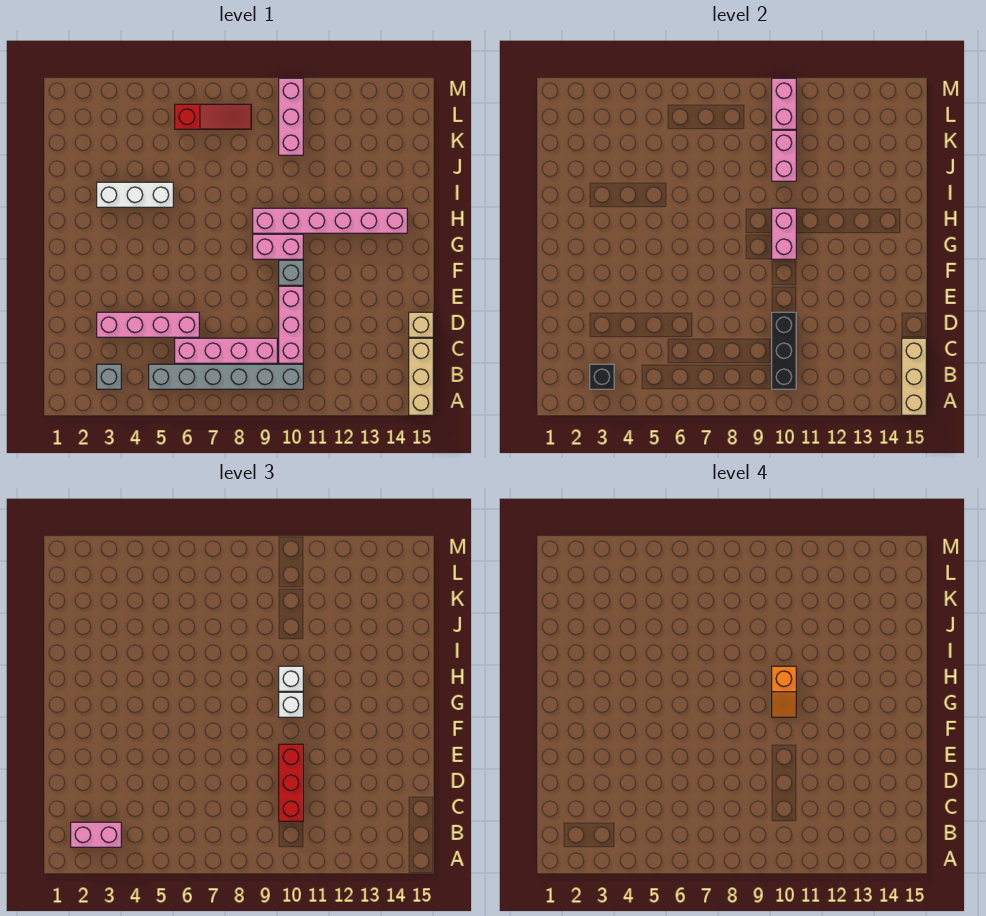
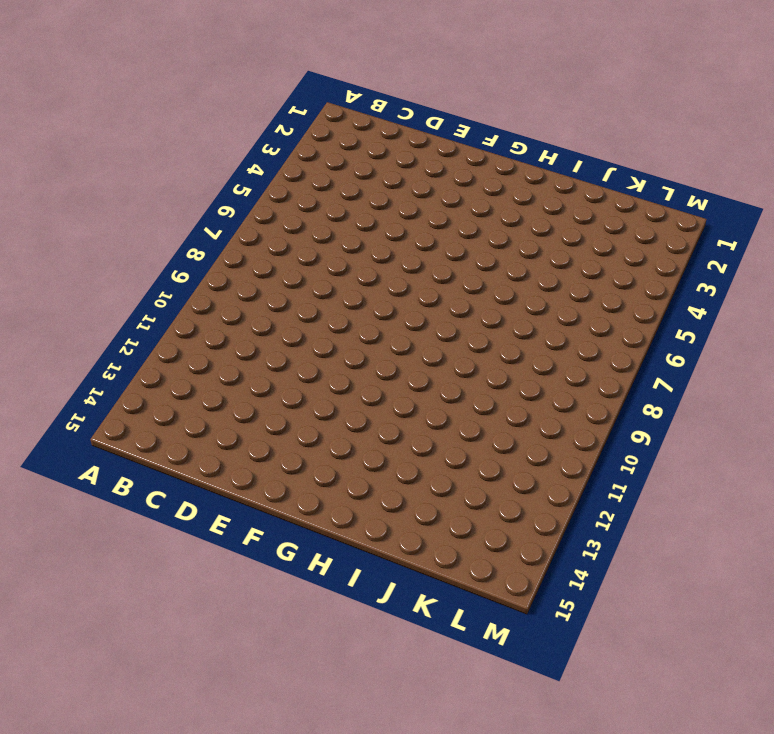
none -> tan brick A15:C15 level 1
none -> grey brick B3 level 1
none -> grey brick B5:B10 level 1

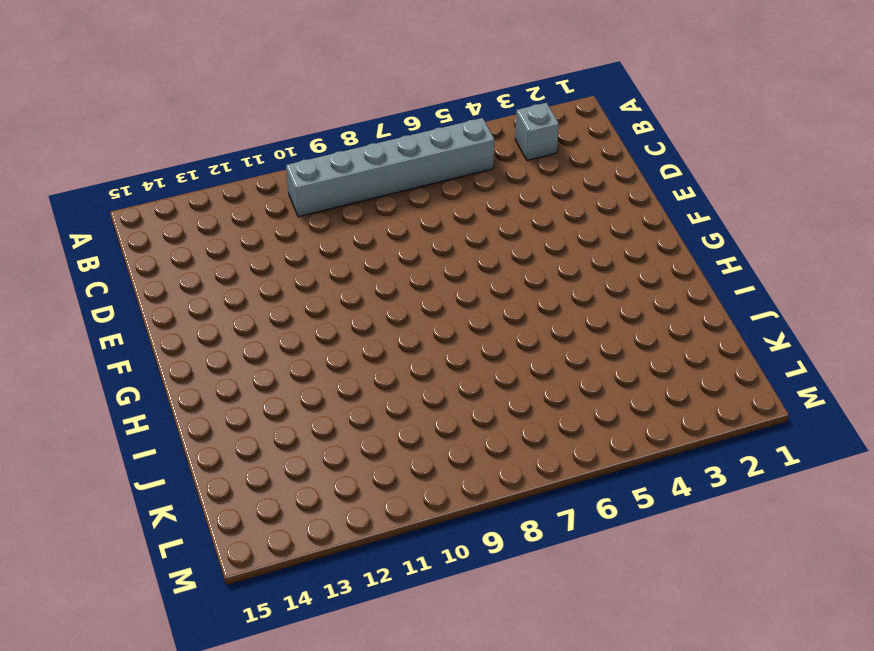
none -> tan brick A15:C15 level 1
none -> pink brick C6:C9 level 1
none -> pink brick C10:E10 level 1

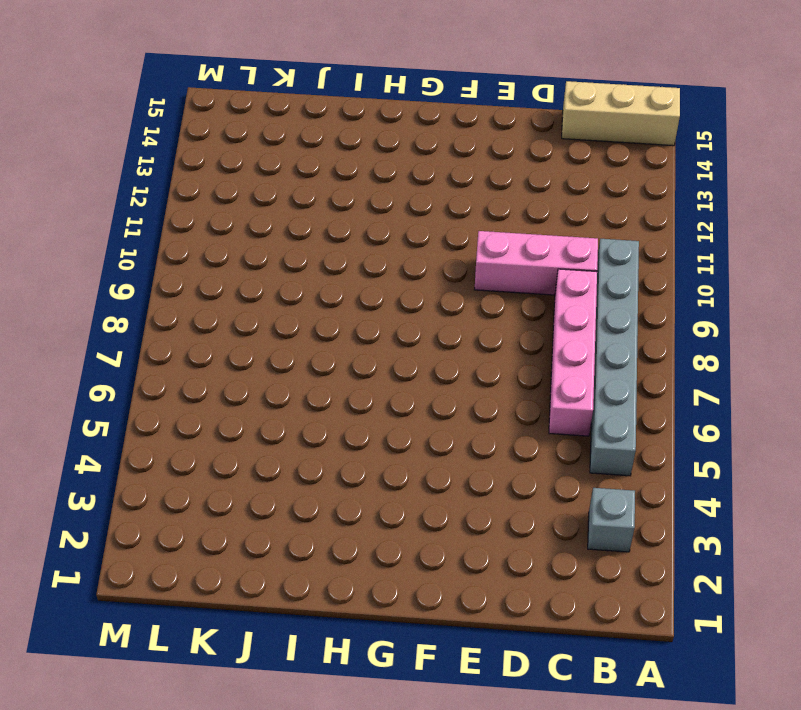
none -> pink brick D3:D6 level 1
none -> tan brick D15 level 1
none -> grey brick F10 level 1

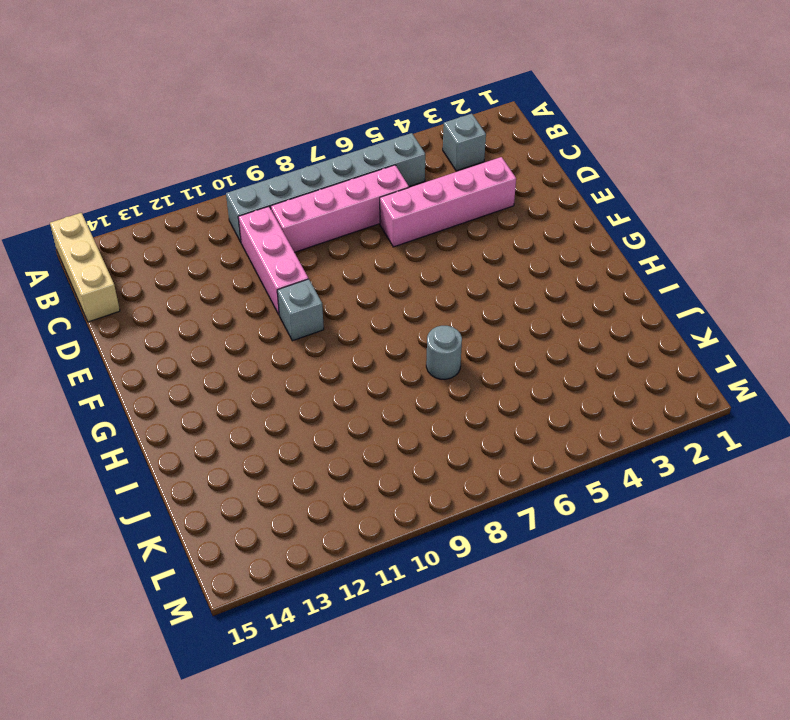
grey round brick I7 level 1 -> none
none -> tan brick D15 level 1
none -> pink brick G9:G10 level 1
none -> pink brick H9:H14 level 1

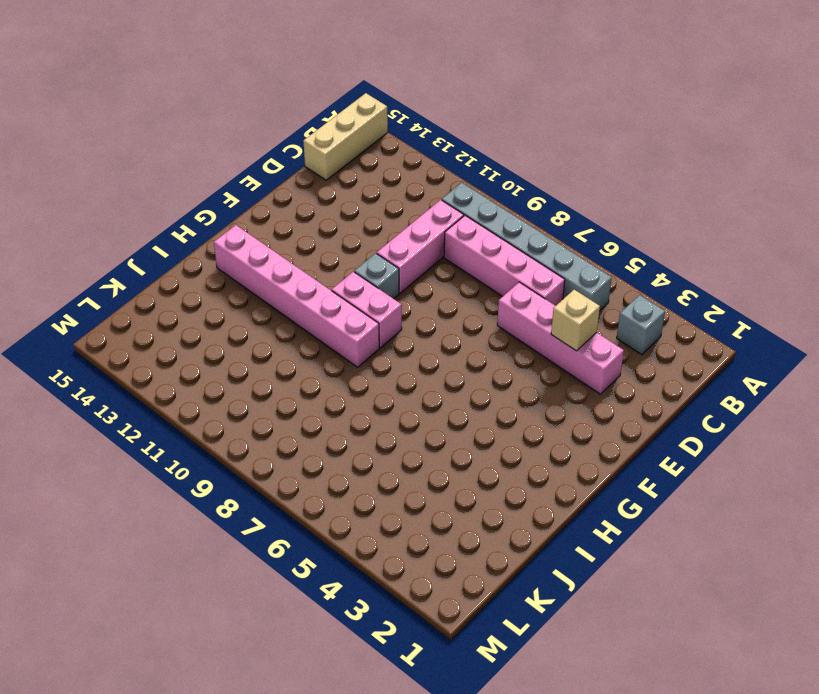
tan brick D4 level 2 -> tan brick D15 level 1
none -> white brick I3:I5 level 1
none -> pink brick K10:M10 level 1
none -> red slope L6:L8 level 1 top 6

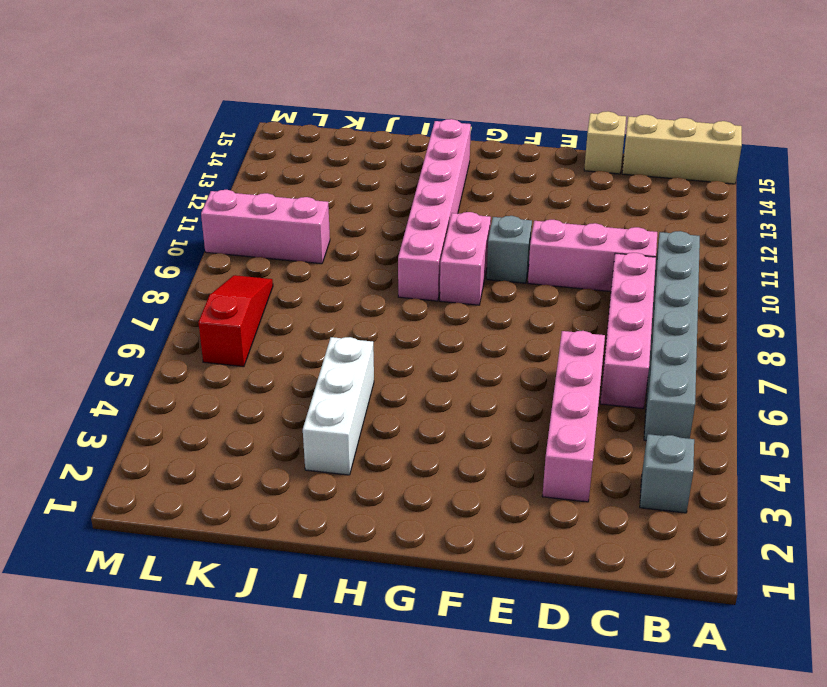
none -> tan brick A15:C15 level 2
none -> black brick B3 level 2
none -> black brick B10:D10 level 2

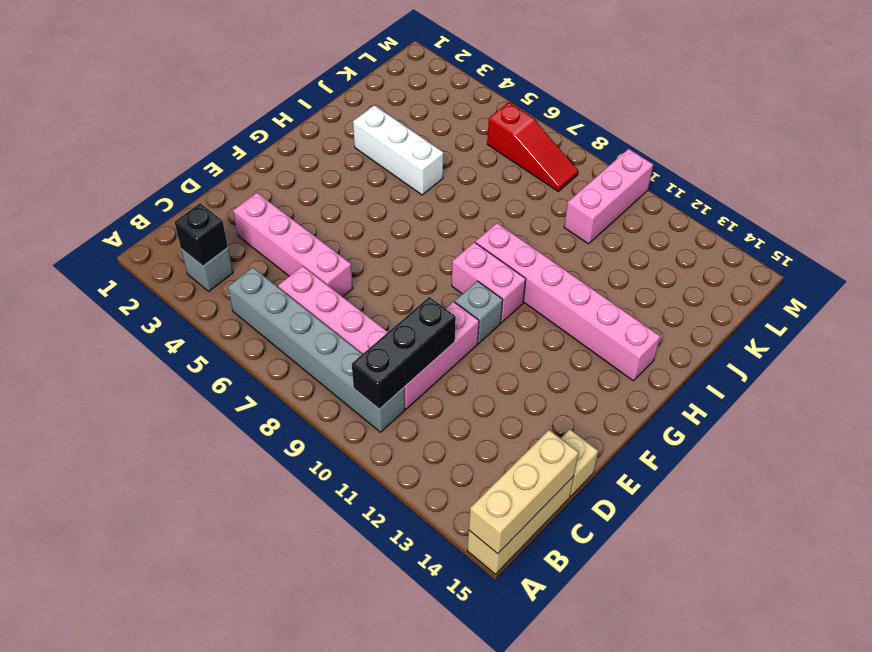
none -> pink brick G10:H10 level 2
none -> pink brick J10:K10 level 2
none -> pink brick L10:M10 level 2

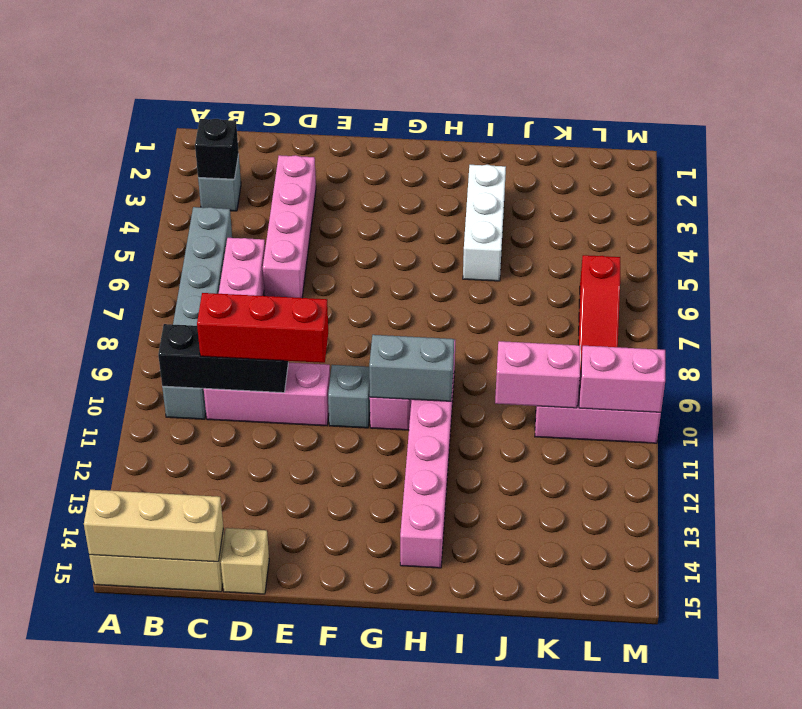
grey brick G10:H10 level 2 -> pink brick G10:H10 level 2
none -> pink brick B2:B3 level 3
none -> white brick G10 level 3
none -> white brick H10 level 3

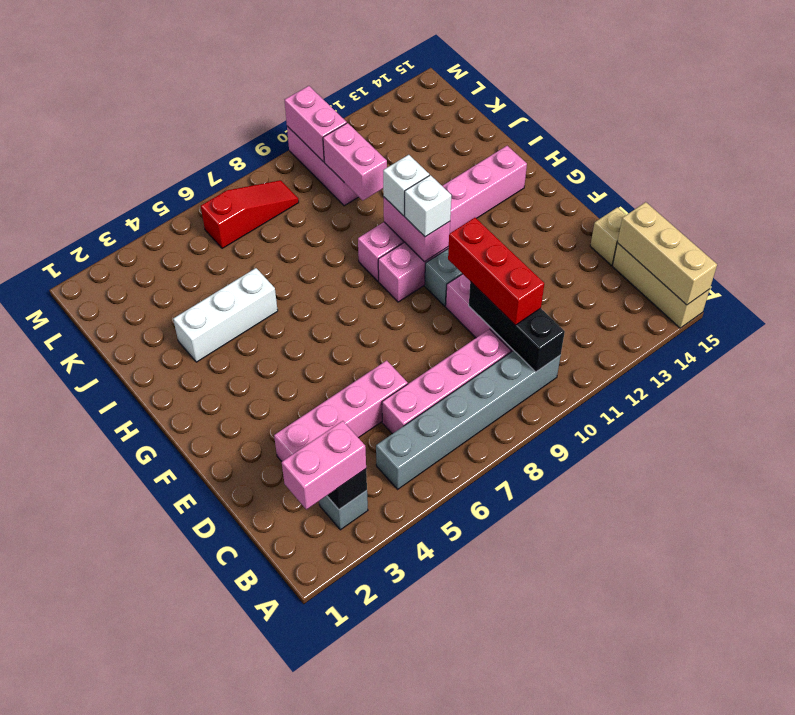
none -> orange slope G10:H10 level 4 top H

